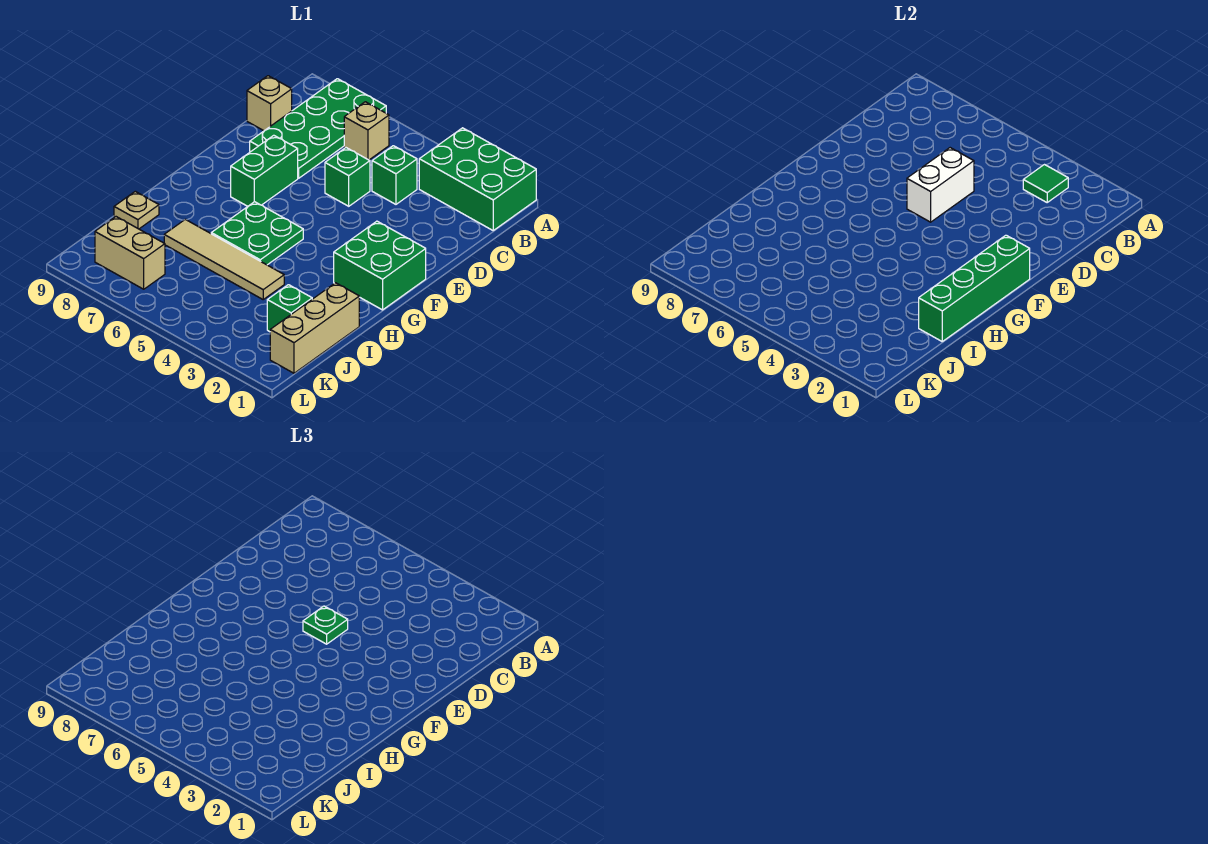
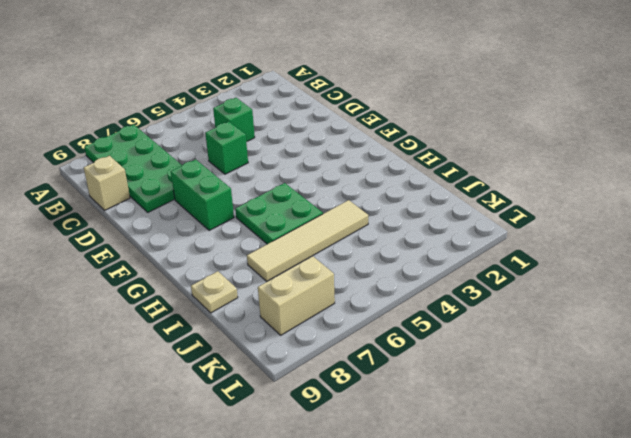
none -> green brick A1:B3 level 1
none -> tan brick B6 level 1
none -> green brick F1:G2 level 1

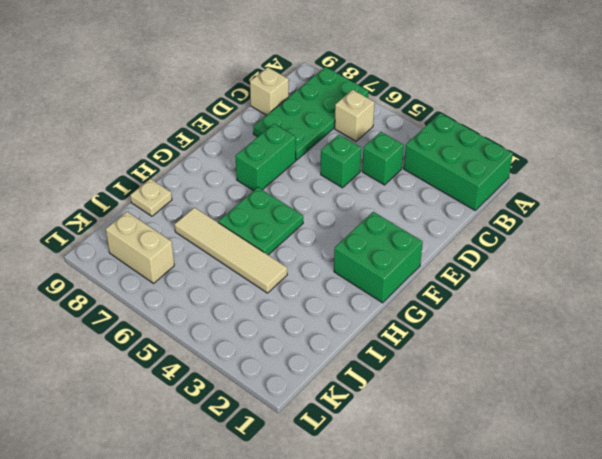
none -> tan brick I1:K1 level 1
none -> green brick J2 level 1
none -> green tile B3 level 2

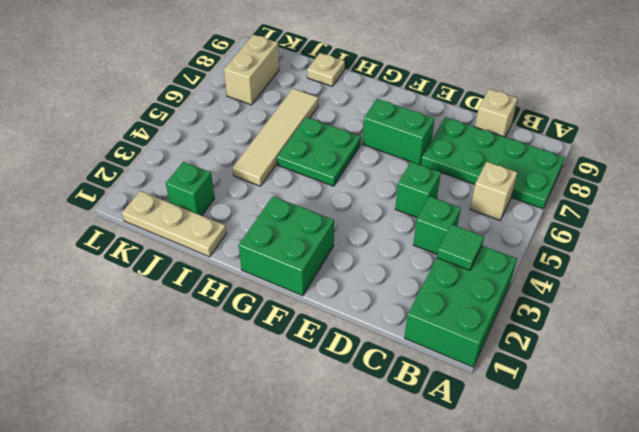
tan plate I1:K1 level 1 -> tan brick I1:K1 level 1
none -> white brick D5:E5 level 2
none -> green brick F1:I1 level 2
none -> green plate E5 level 3

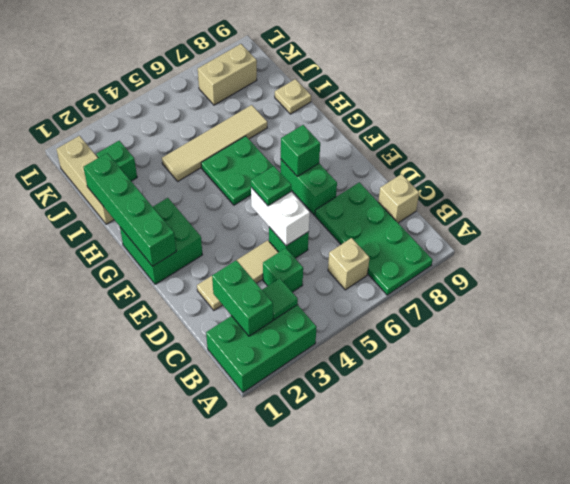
green brick B2:C2 level 2 -> none
tan tile D2:D4 level 1 -> none
green brick F7 level 2 -> none

